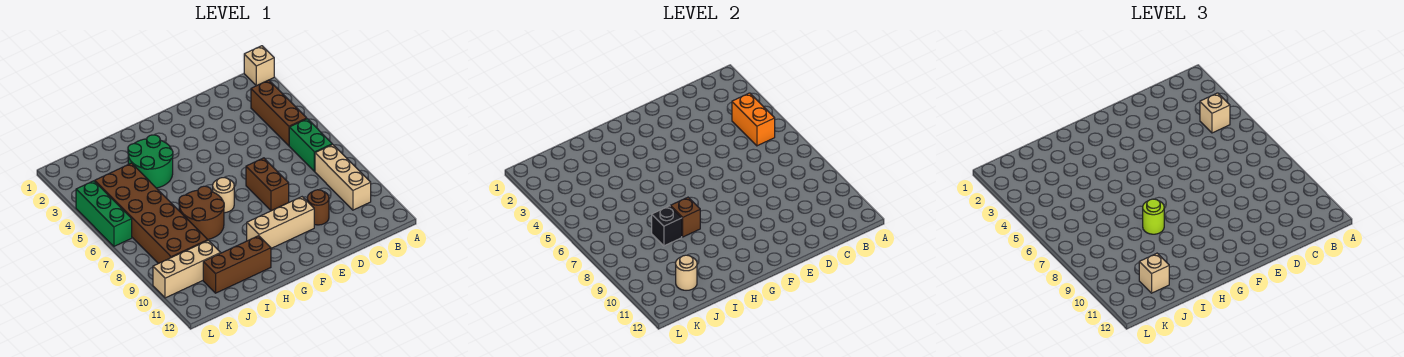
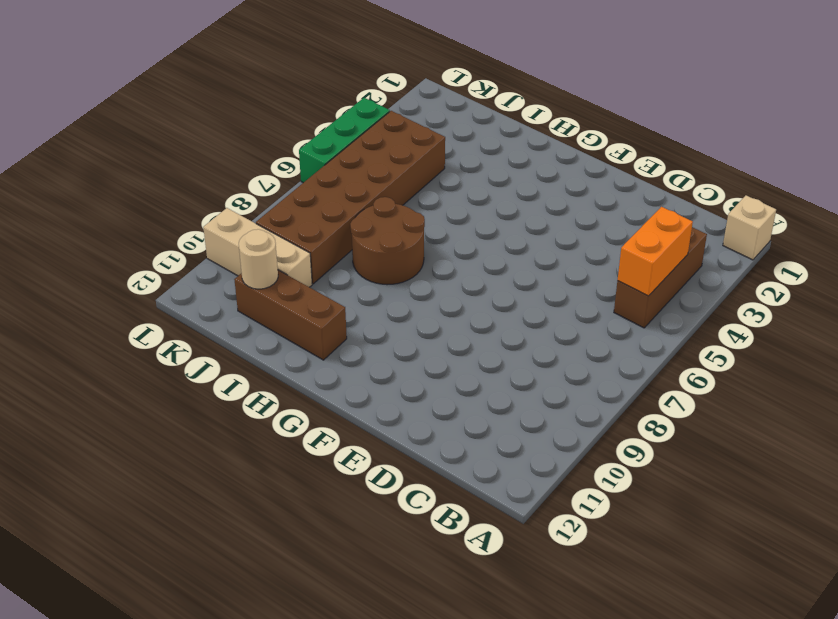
none -> green brick B6:B7 level 1
none -> tan brick B8:B10 level 1
none -> brown round brick D10 level 1

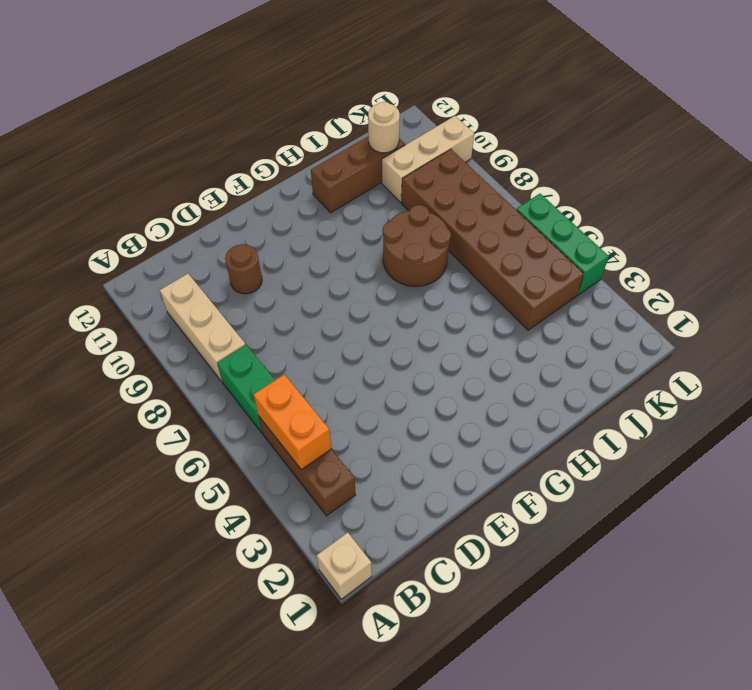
none -> brown brick E7:E8 level 1
none -> tan brick E10:G10 level 1
none -> tan round brick G7 level 1

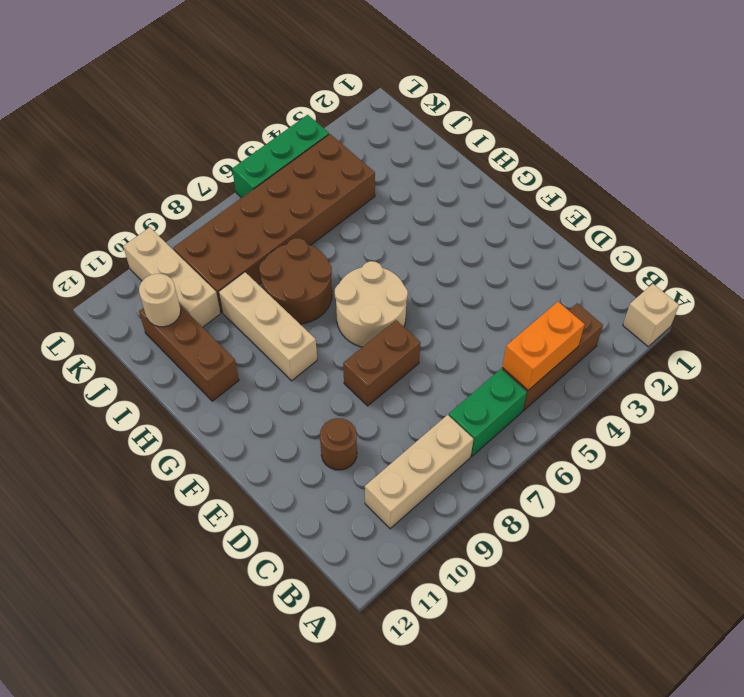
tan round brick F6:G7 level 1 -> tan round brick G7 level 1
tan brick G9:I9 level 1 -> tan brick E10:G10 level 1
none -> green round brick H3:I4 level 1
none -> brown brick H8 level 2
none -> black brick I8 level 2

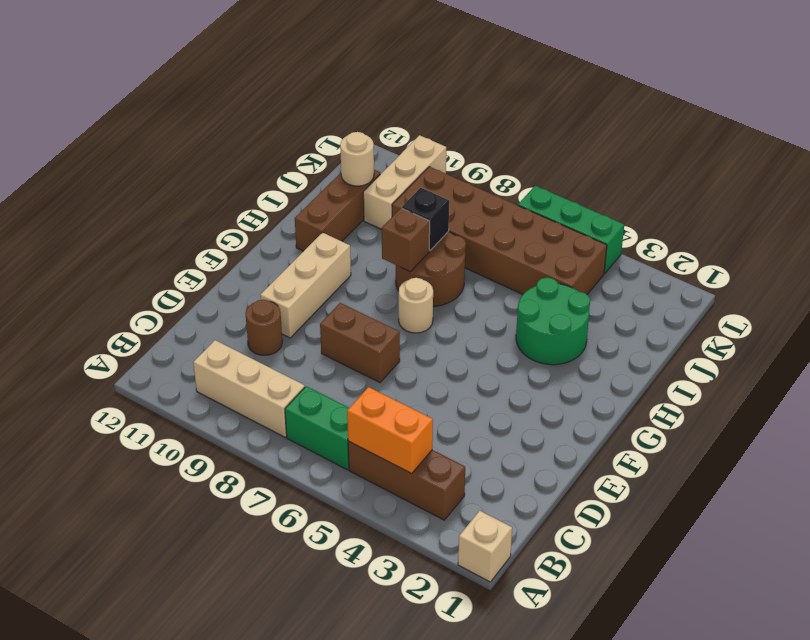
none -> tan brick B4 level 3
none -> lime round brick H8 level 3
none -> tan brick J11 level 3

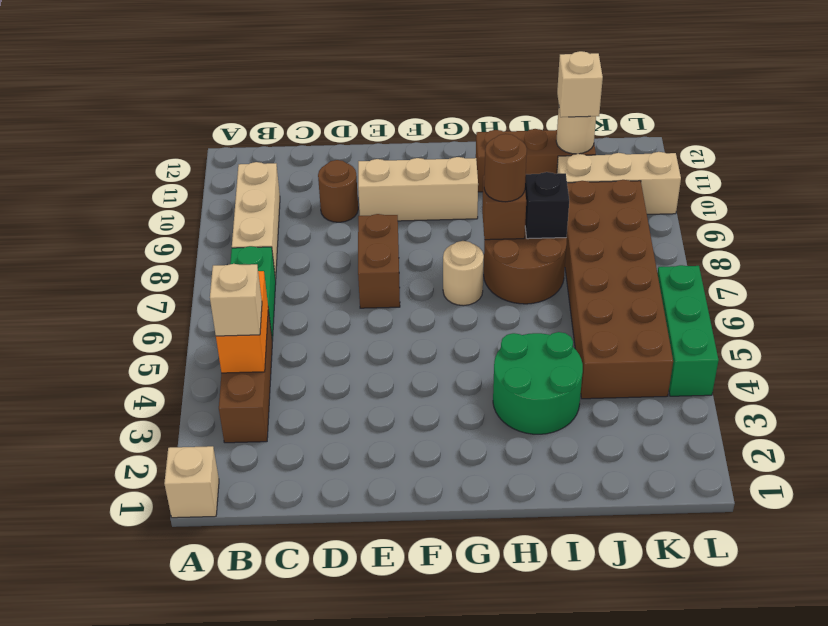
brown round brick H8 level 3 -> lime round brick H8 level 3

